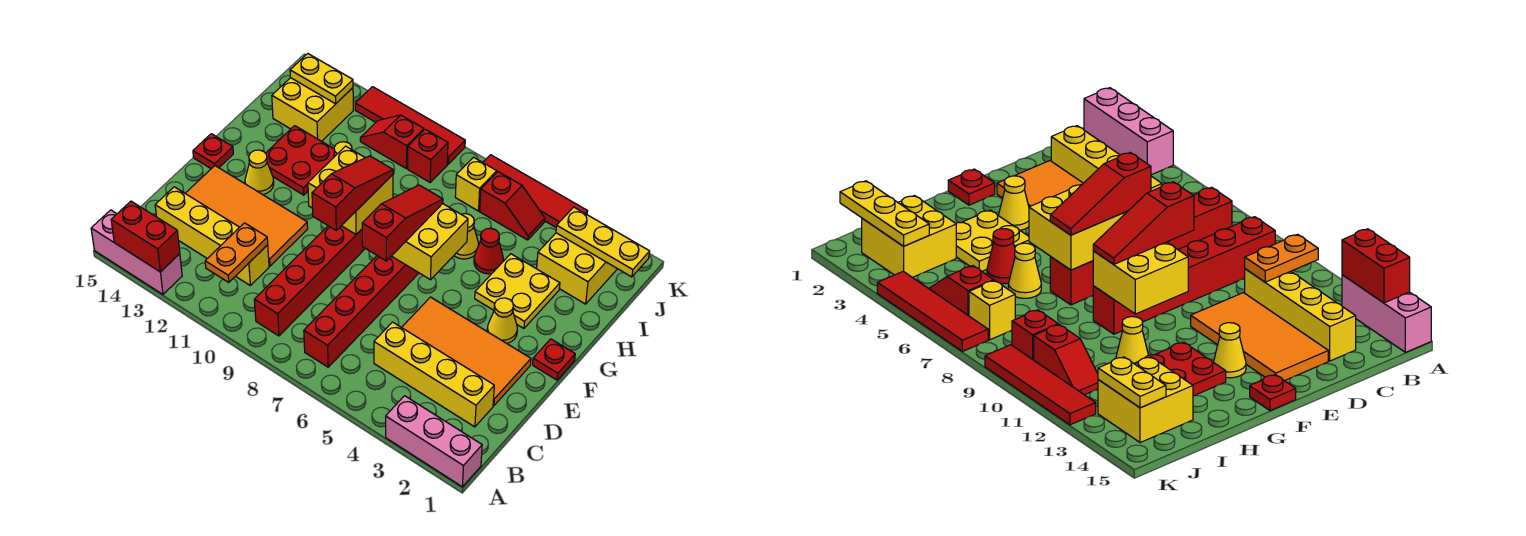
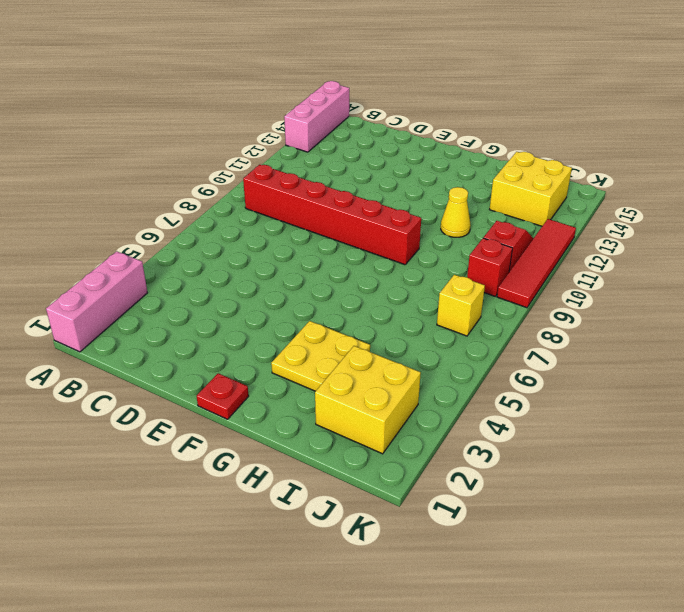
none -> red brick B7:G7 level 1
none -> yellow brick C2:C5 level 1
none -> yellow brick C11:C14 level 1
none -> orange tile D2:E5 level 1

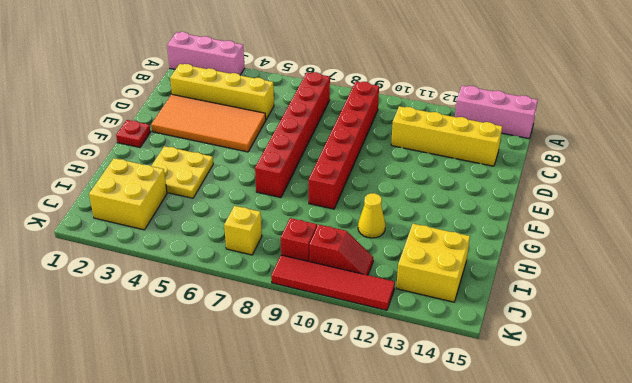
none -> orange tile D11:E14 level 1
none -> yellow cone F3 level 1
none -> yellow cone F13 level 1
none -> red plate F15 level 1

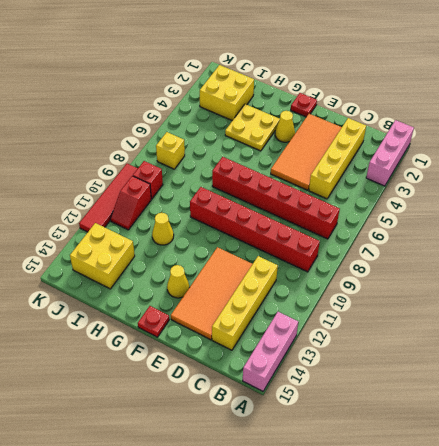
none -> red plate G12:H13 level 1
none -> red cone H5 level 1
none -> yellow cone H6 level 1
none -> red slope J5:J6 level 1 top 6

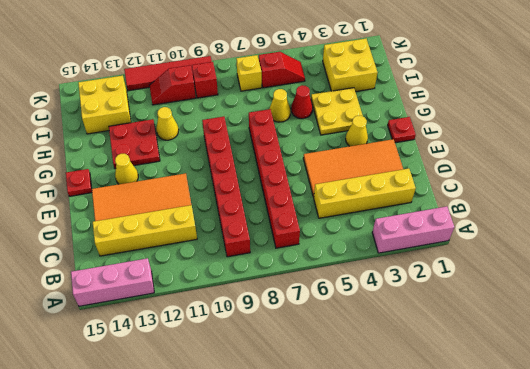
none -> red tile K4:K7 level 1
none -> red brick A13:A14 level 2
none -> orange plate B11:C11 level 2
none -> yellow brick F6:G7 level 2

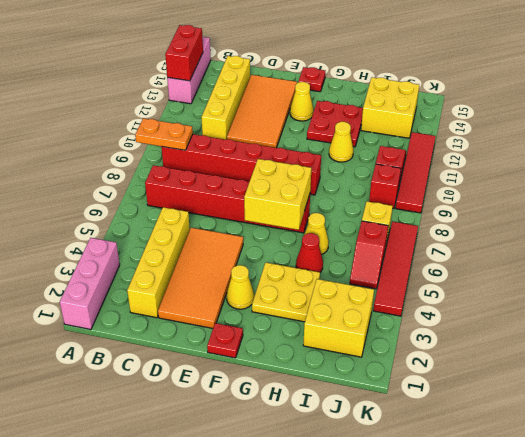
orange plate A9:B9 level 2 -> orange plate B11:C11 level 2
none -> yellow brick F9:G10 level 2
none -> yellow plate J1:J3 level 2
none -> yellow plate J13:J14 level 2
none -> red slope E7:G7 level 3 top E

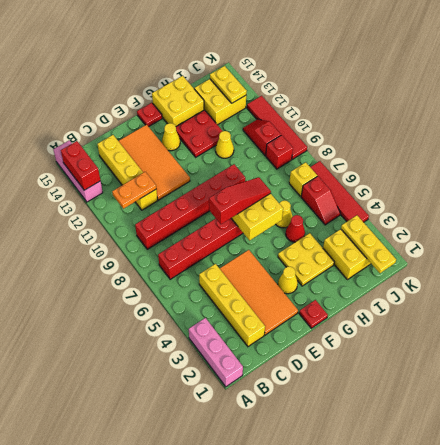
yellow brick G14:H15 level 1 -> yellow brick F9:G10 level 2
none -> red slope E9:G9 level 3 top E

